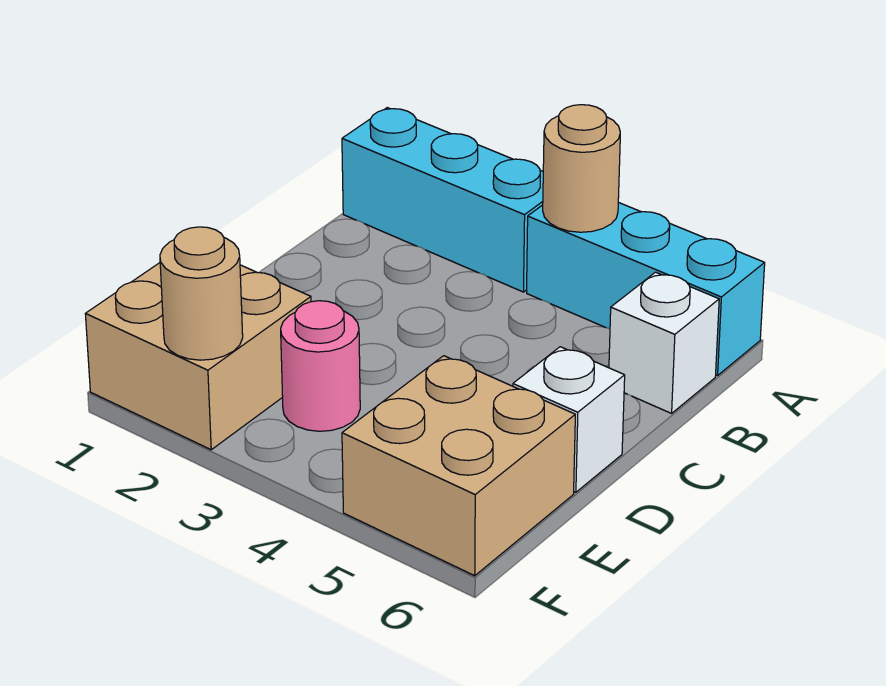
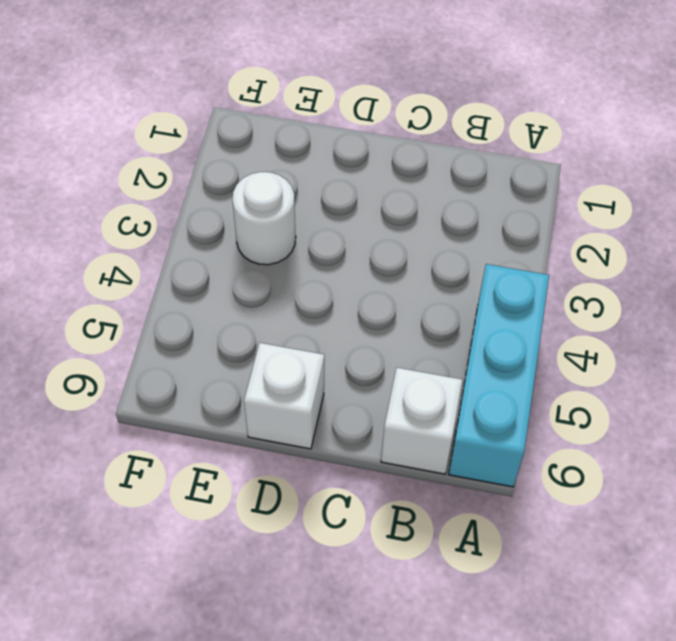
white round brick E3 level 1 -> pink round brick E3 level 1
none -> cyan brick A1:A3 level 1
none -> tan brick E1:F2 level 1

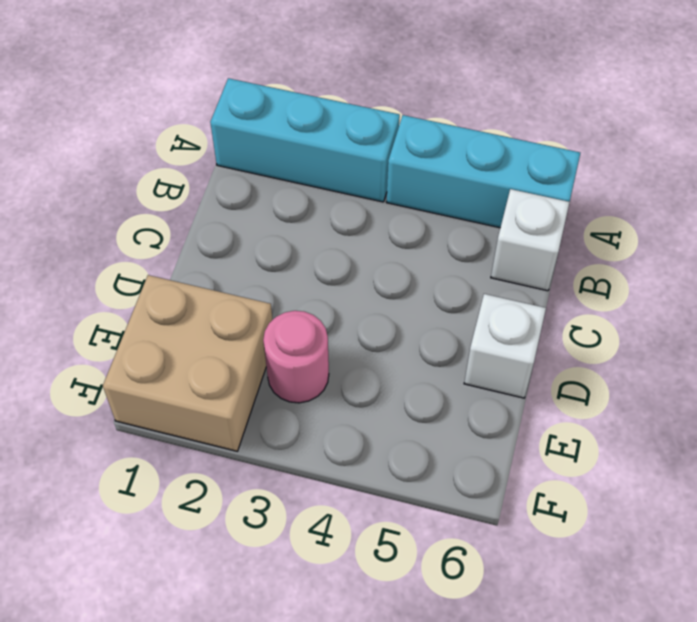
none -> tan brick E5:F6 level 1
none -> tan round brick A4 level 2

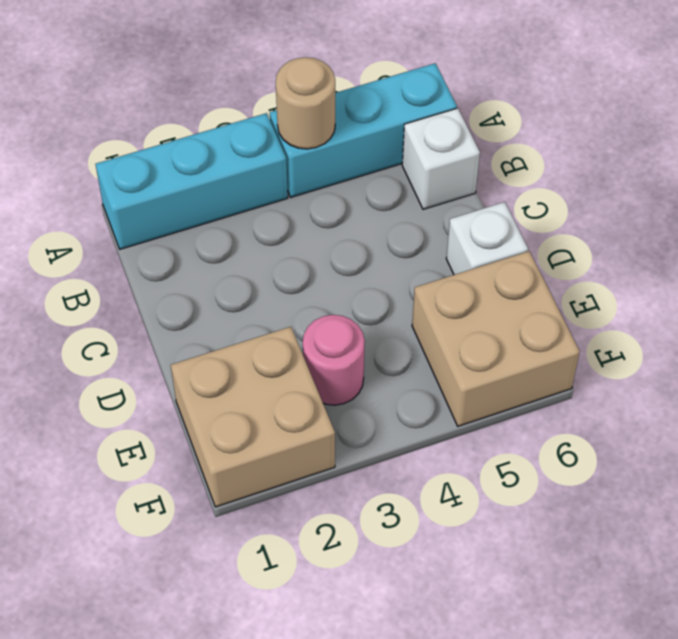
none -> tan round brick F2 level 2

